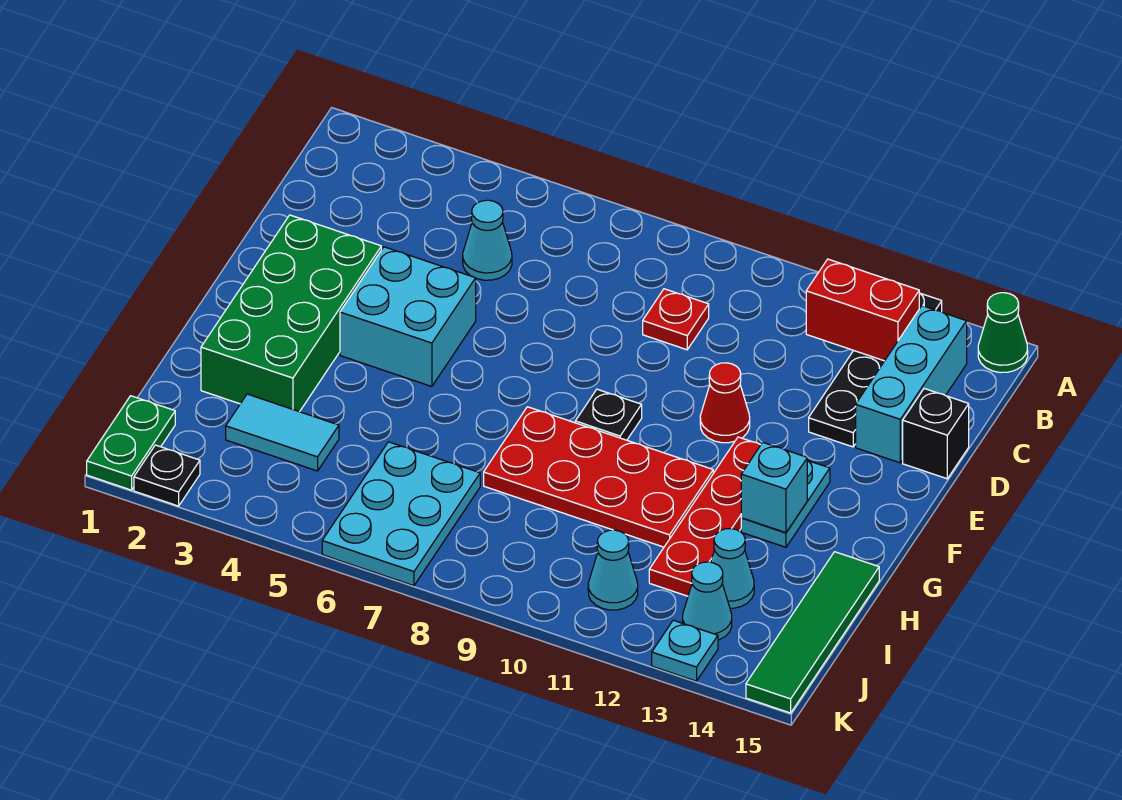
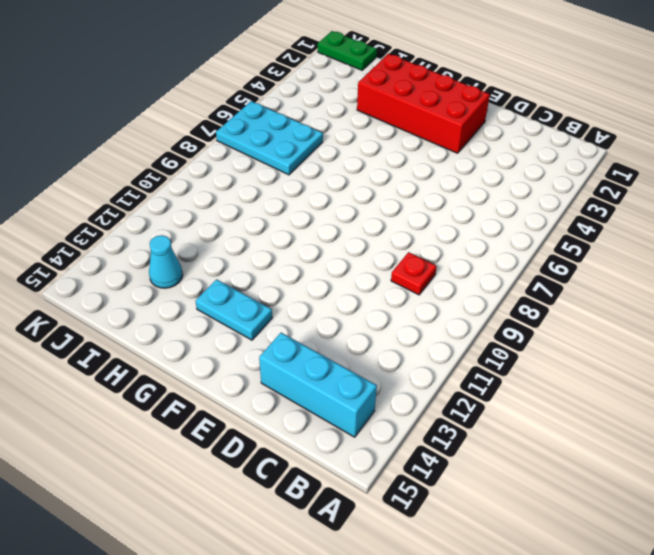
red brick E2:H3 level 1 -> green brick E2:H3 level 1
none -> black plate A13:D13 level 1
none -> green cone A15 level 1
none -> cyan cone C5 level 1

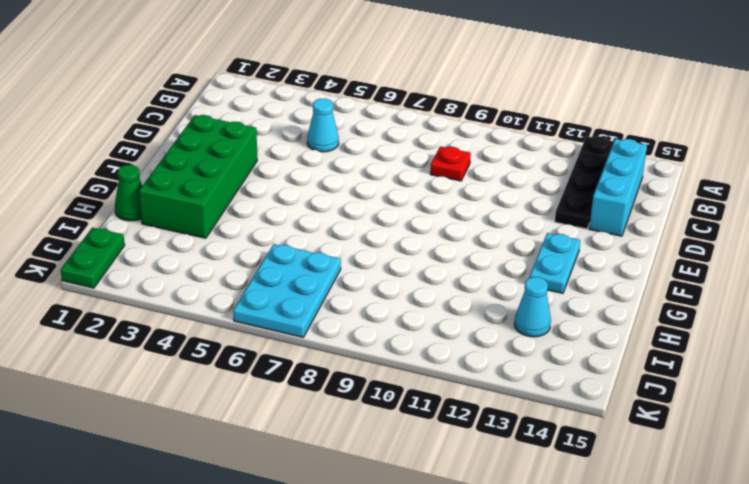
green cone H1 level 1 -> green cone A15 level 1
none -> black brick D15 level 1
none -> cyan brick E4:F5 level 1
none -> red cone E11 level 1

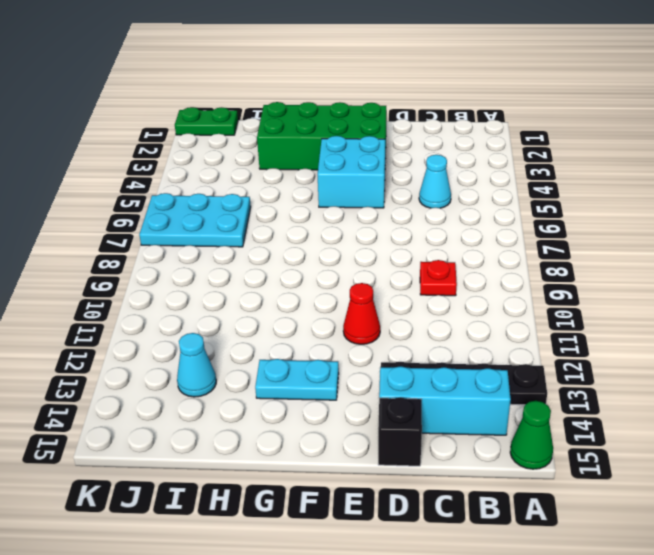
none -> black plate F9 level 1
none -> red plate F12:I12 level 1
none -> red plate G8:H11 level 1

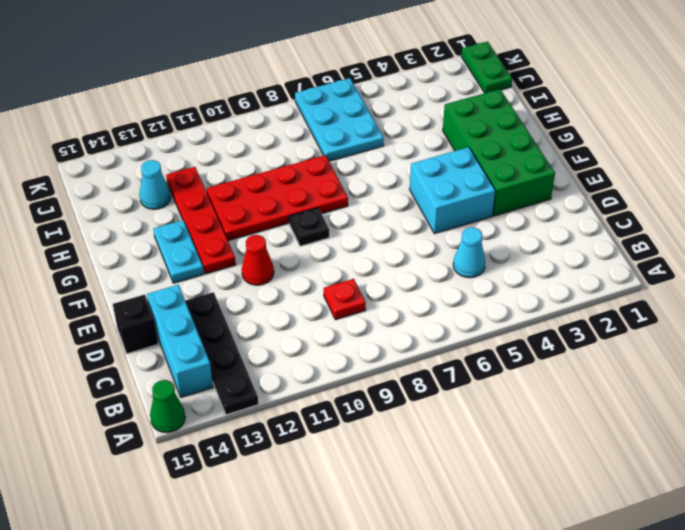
none -> green tile H15:K15 level 1
none -> cyan tile I3:I4 level 1
none -> cyan cone J11 level 1

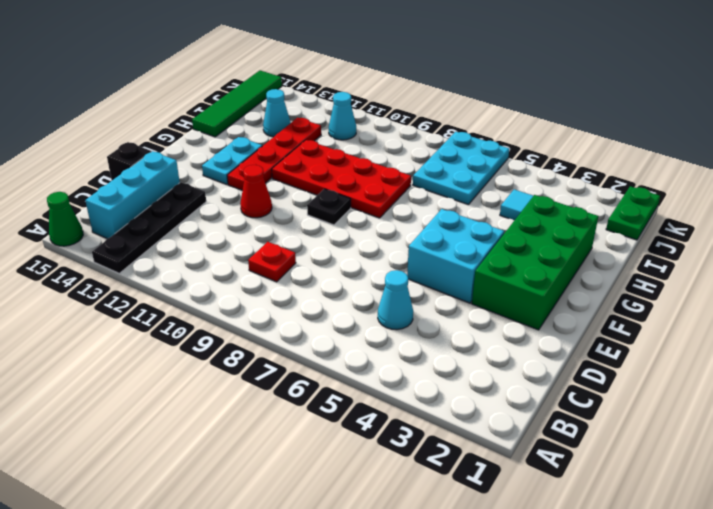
none -> cyan cone J13 level 1
none -> black plate K2 level 1
none -> cyan plate K13 level 1

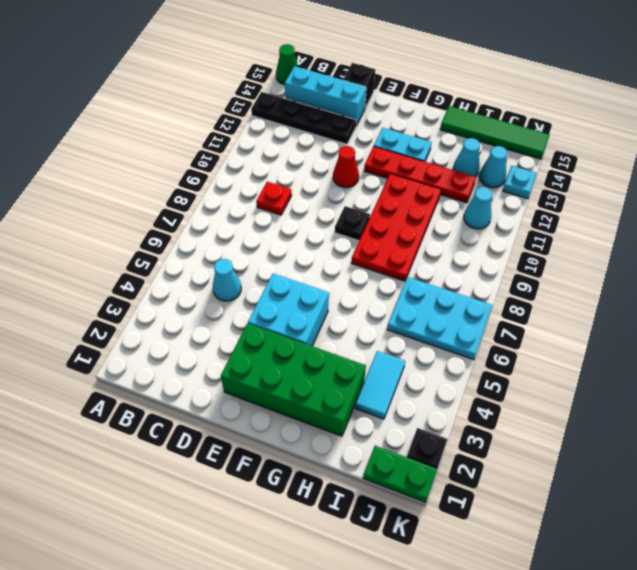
none -> red brick B12:B13 level 2
none -> cyan brick G13 level 2

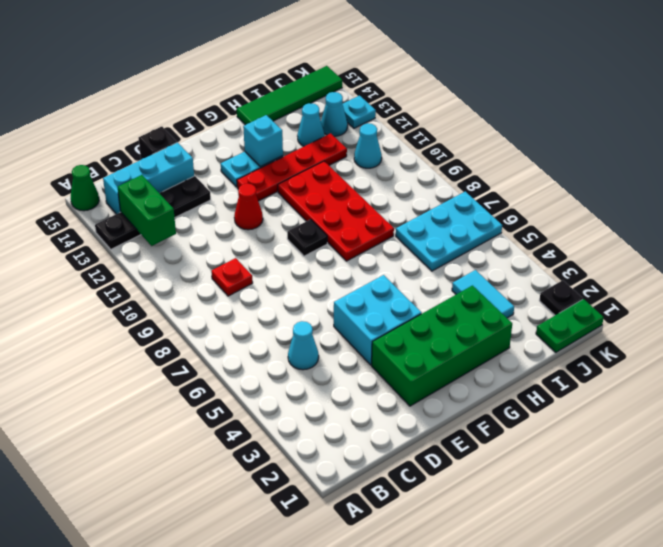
green brick B12:B13 level 2 -> red brick B12:B13 level 2

